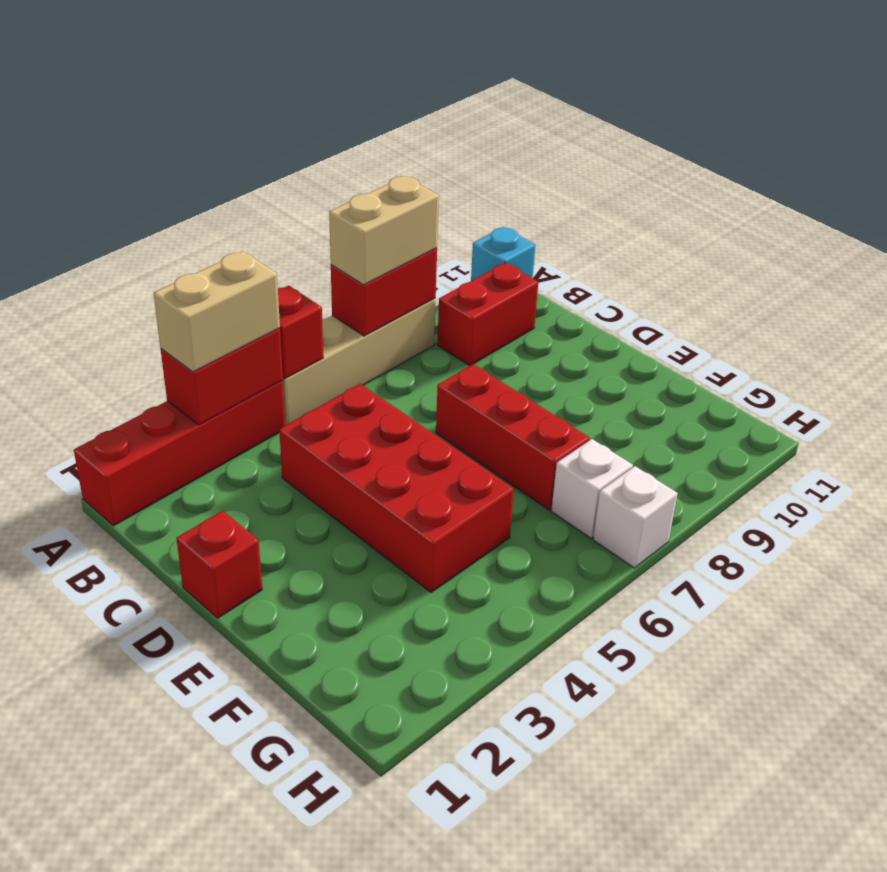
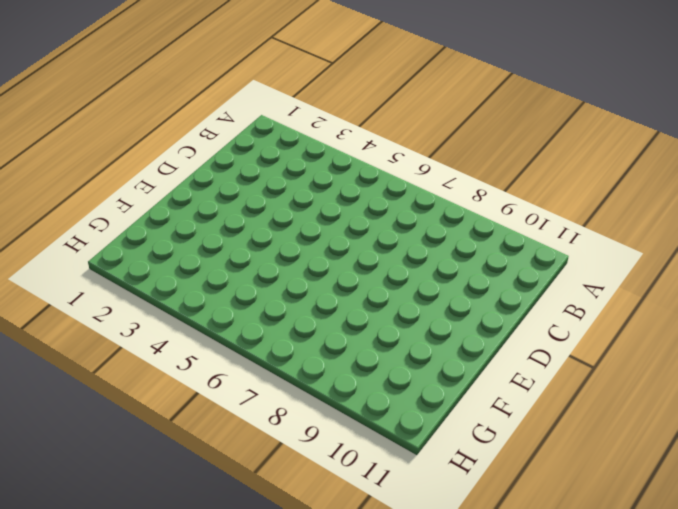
none -> red brick A1:A4 level 1
none -> tan brick A5:A8 level 1
none -> cyan brick A11 level 1

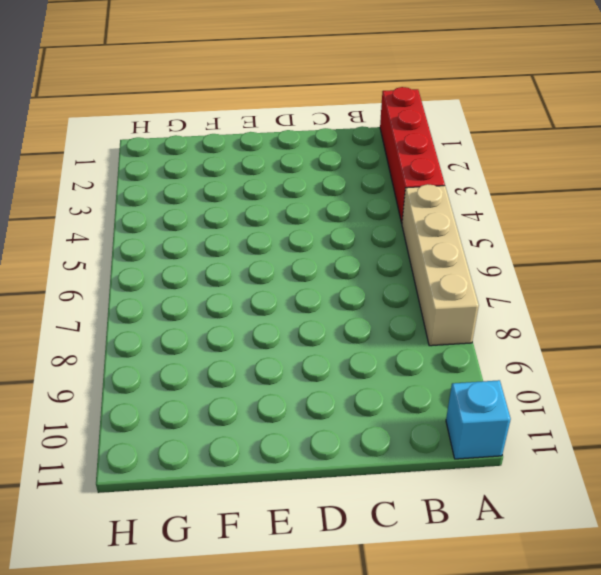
none -> red brick B9:B10 level 1
none -> red brick C4:F5 level 1
none -> red brick D1 level 1

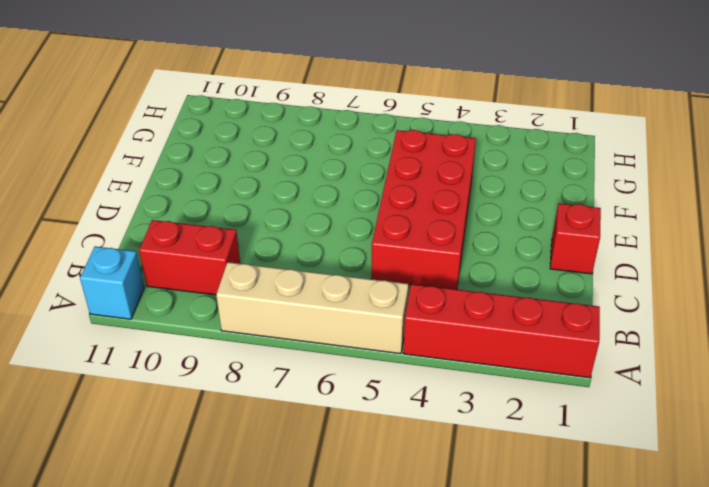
none -> red brick D7:F7 level 1
none -> white brick G7 level 1
none -> white brick H7 level 1

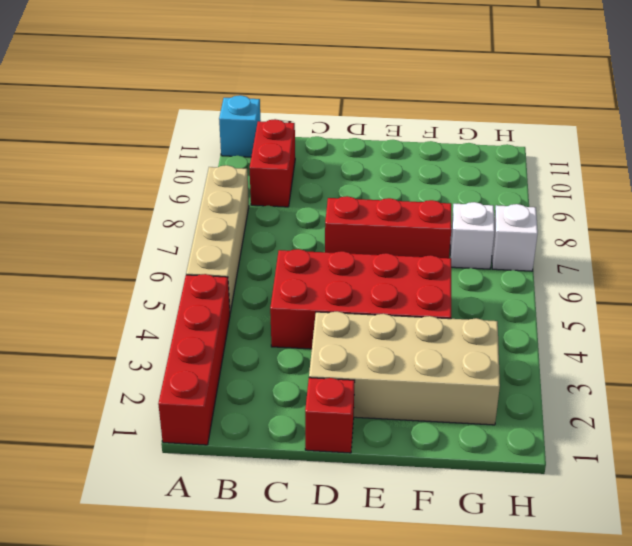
tan brick D2:G3 level 1 -> none
none -> red brick A3:A4 level 2
none -> red brick A5 level 2
none -> red brick A7:A8 level 2

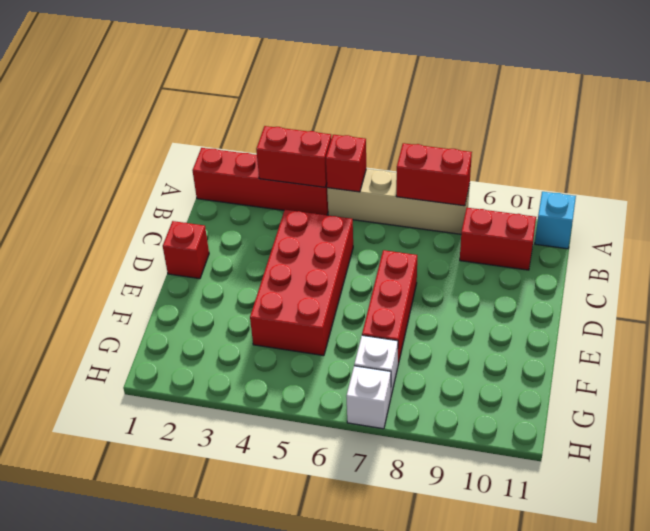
none -> tan brick A3:A4 level 3
none -> tan brick A7:A8 level 3

